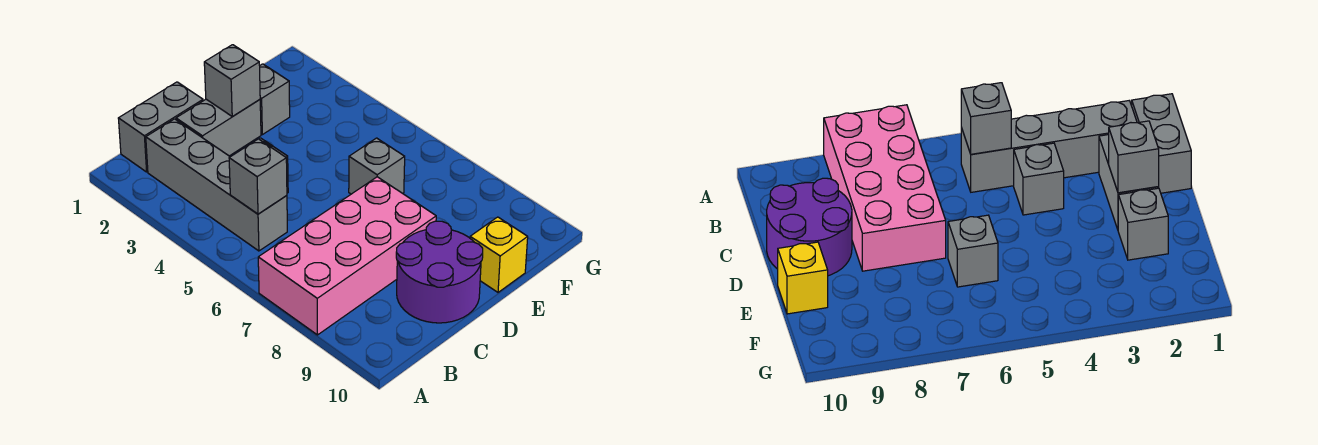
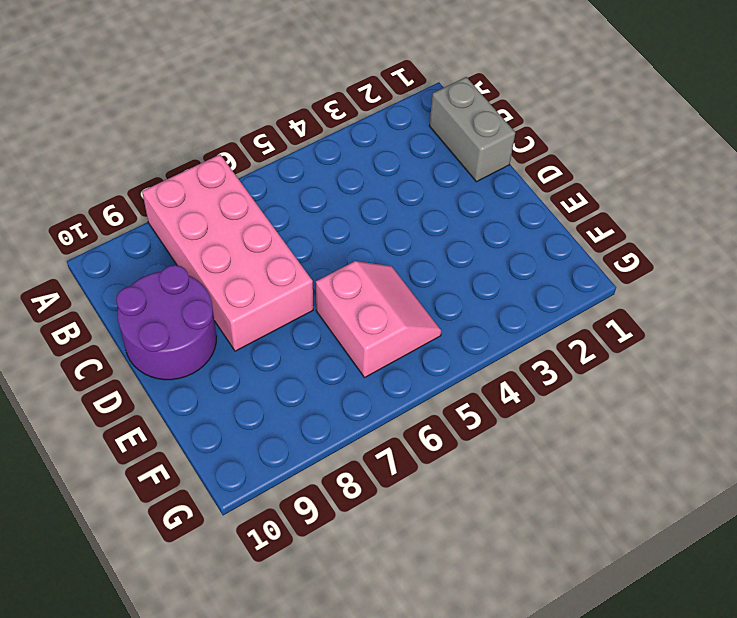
pink slope E5:F6 level 1 top 6 -> grey brick E6 level 1
none -> grey brick B2:B5 level 1
none -> grey brick C2:D2 level 1

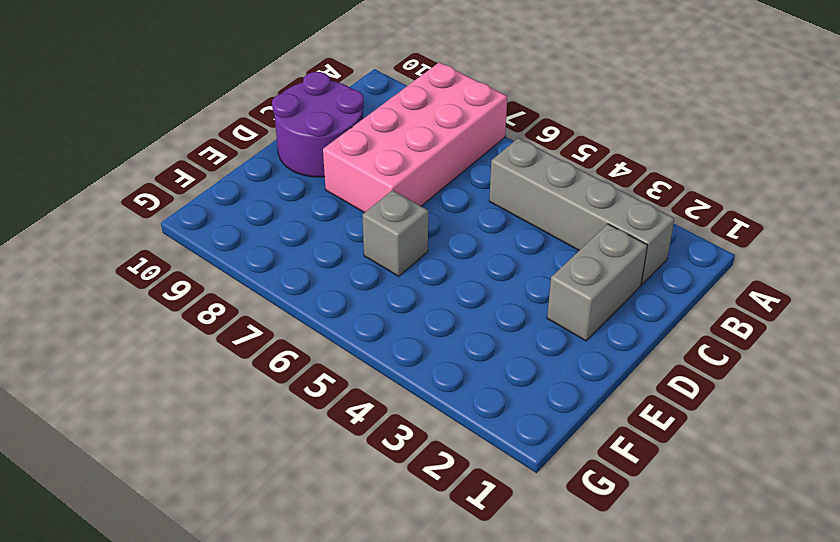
none -> grey brick B1:C1 level 1
none -> grey brick C4 level 1

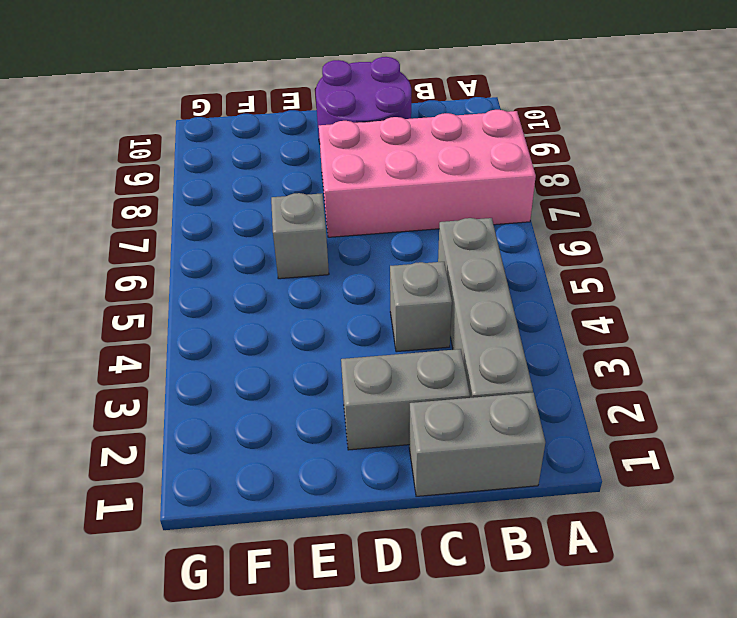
none -> grey brick E2 level 1
none -> yellow brick E10 level 1

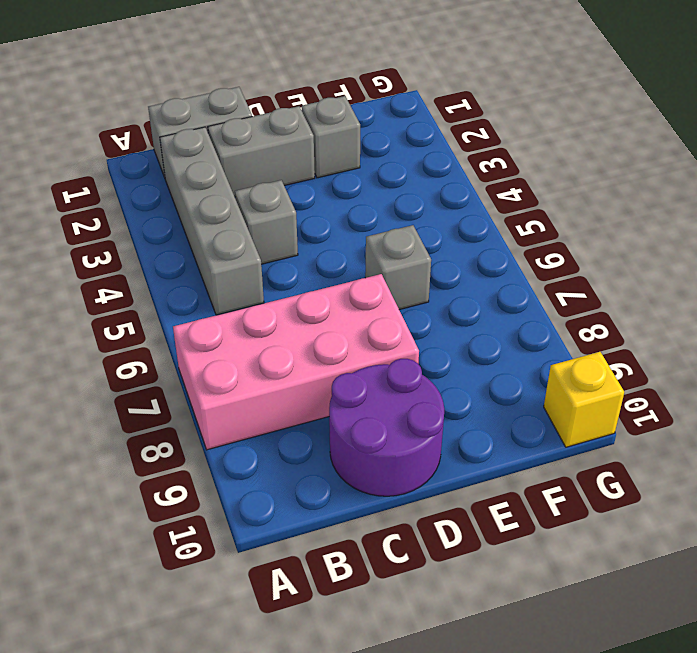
yellow brick G10 level 1 -> yellow brick E10 level 1
none -> grey brick B5 level 2
none -> grey brick D2 level 2

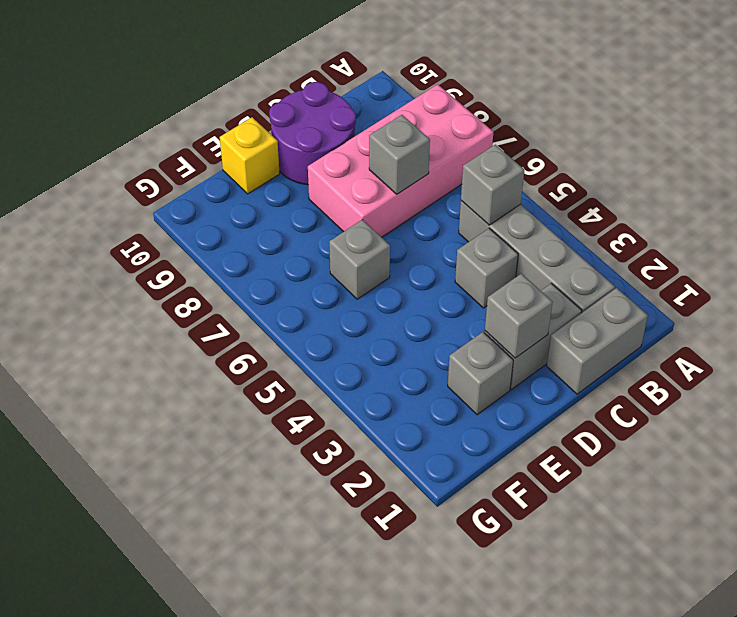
grey brick C7 level 2 -> none

